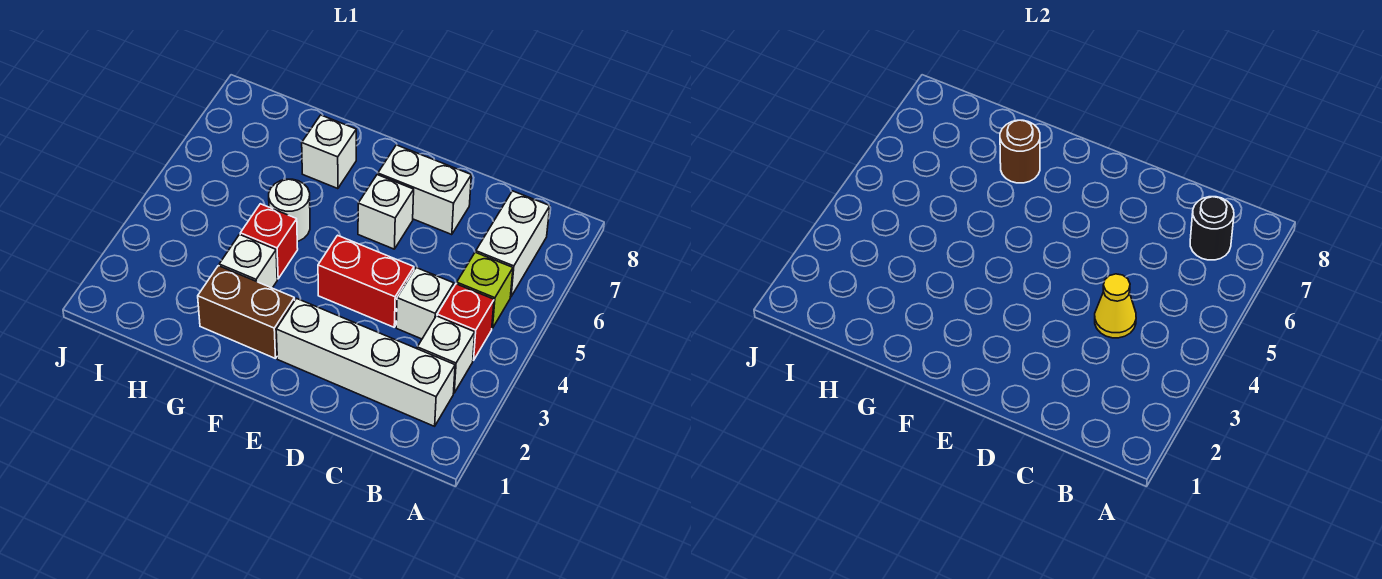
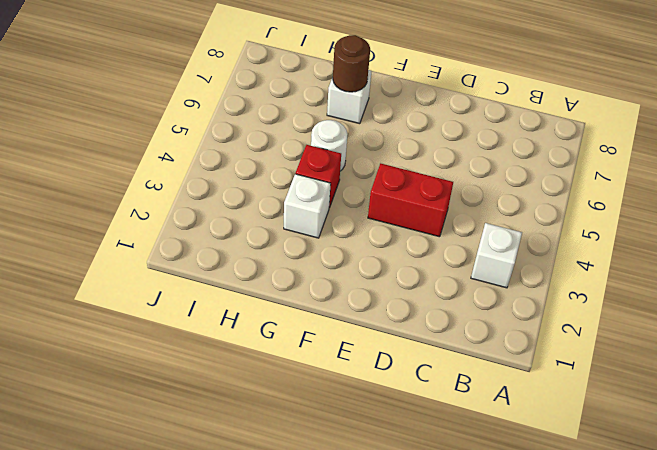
none -> white brick B2:E2 level 1
none -> red brick B4 level 1
none -> lime brick B5 level 1

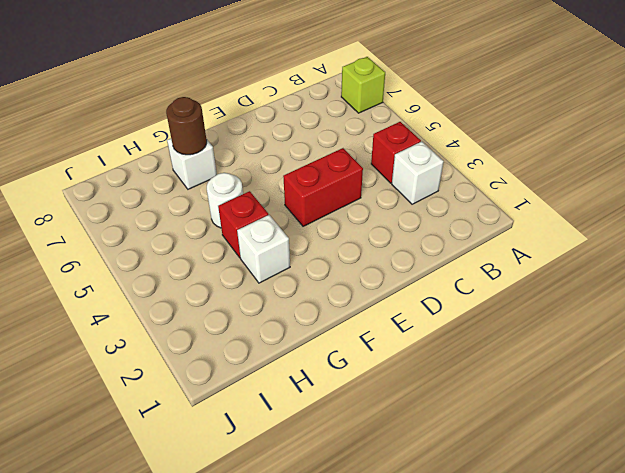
lime brick A7 level 1 -> lime brick B5 level 1
none -> white brick B2:E2 level 1
none -> white brick B6:B7 level 1
none -> white brick C4 level 1

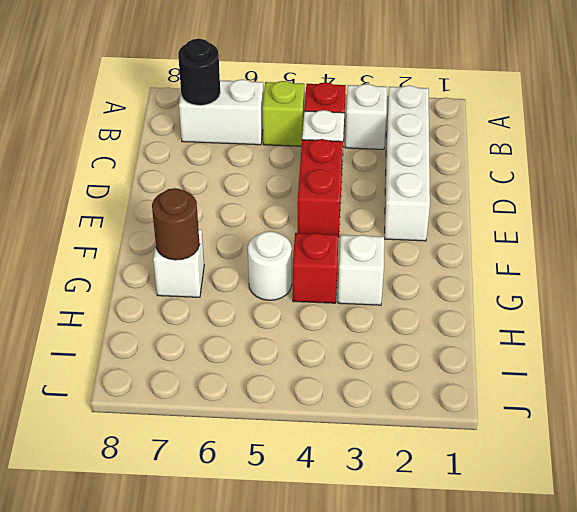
none -> white brick D7:E7 level 1
none -> white brick E6 level 1
none -> brown brick F2:G2 level 1

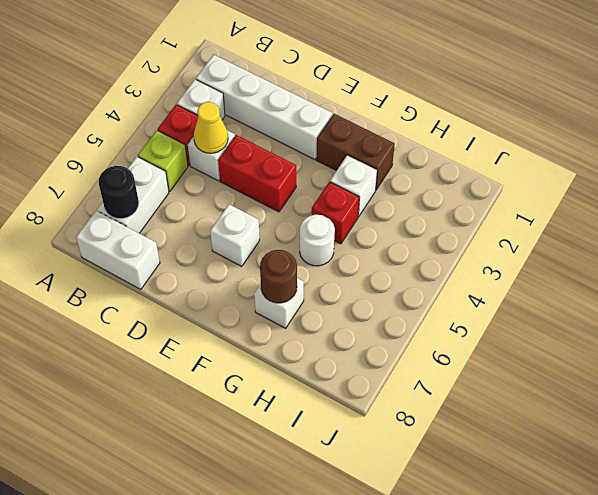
white brick B8:C8 level 1 -> white brick D7:E7 level 1

